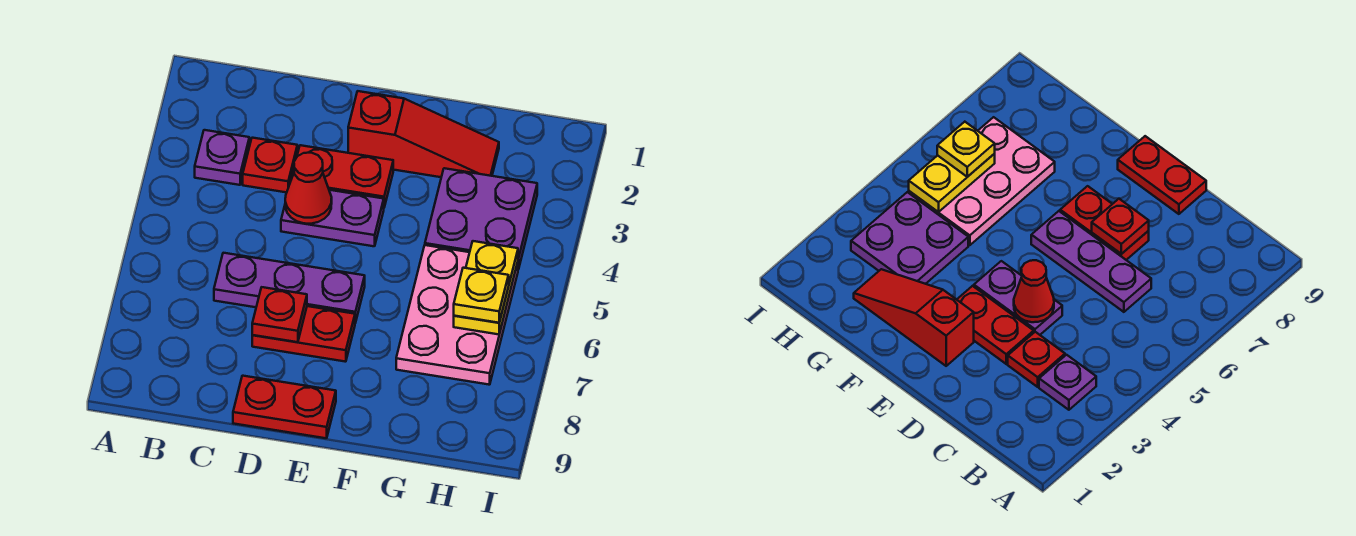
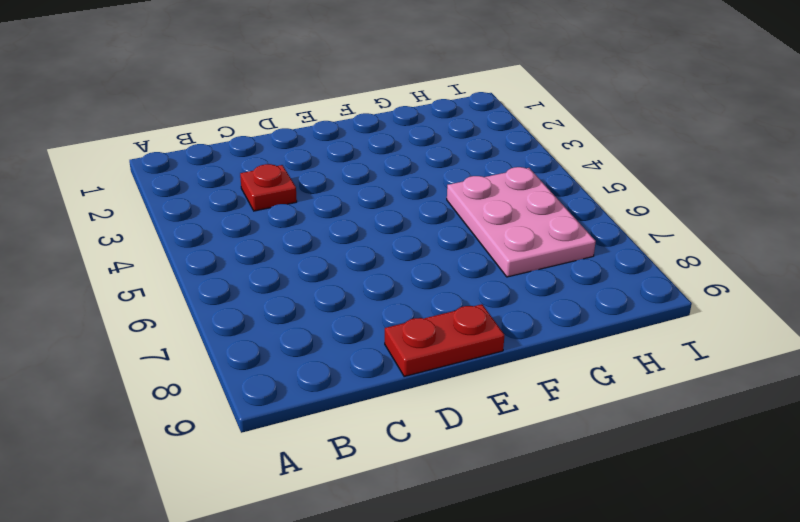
none -> purple plate B3 level 1
none -> purple plate C6:E6 level 1
none -> red plate D3:E3 level 1

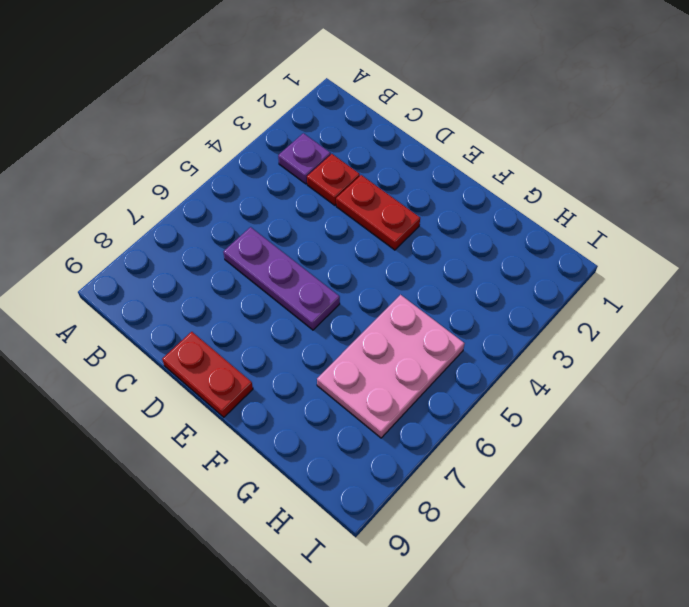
none -> purple plate D4:E4 level 1
none -> red plate D7:E7 level 1
none -> red slope E2:G2 level 1 top E

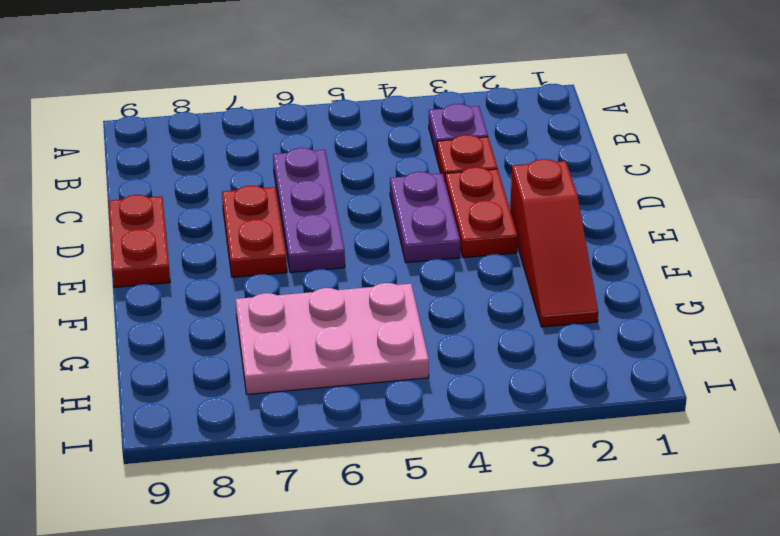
none -> purple plate G3:H4 level 1
none -> red cone D4 level 2
none -> red plate D7 level 2

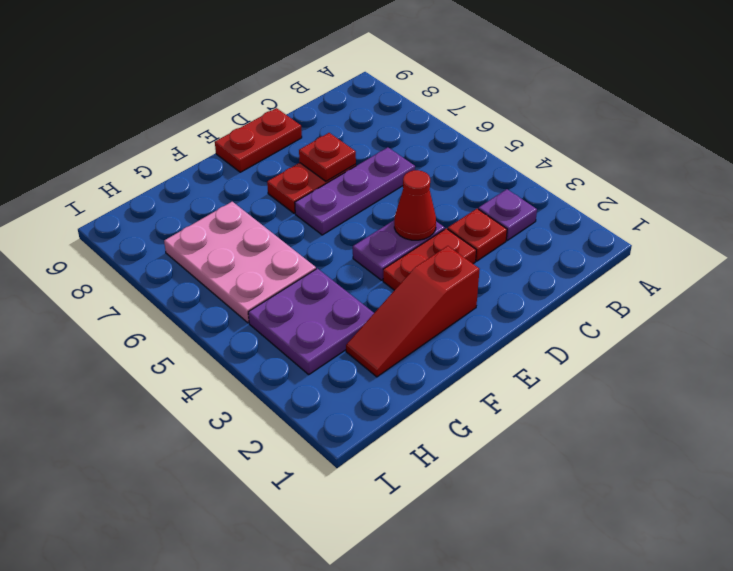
none -> yellow plate H5:H6 level 2
none -> yellow plate H6 level 3

